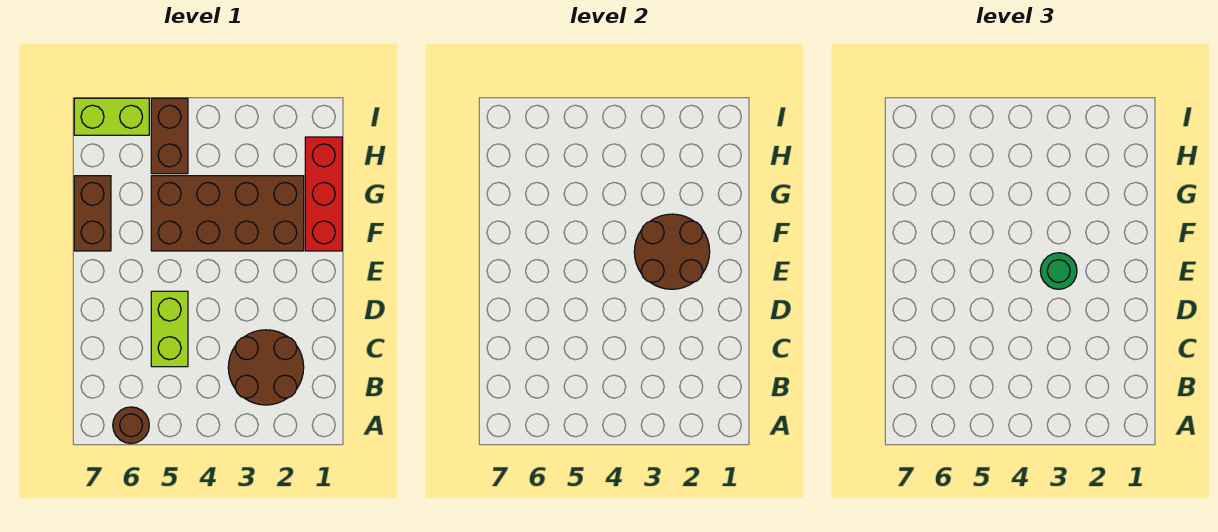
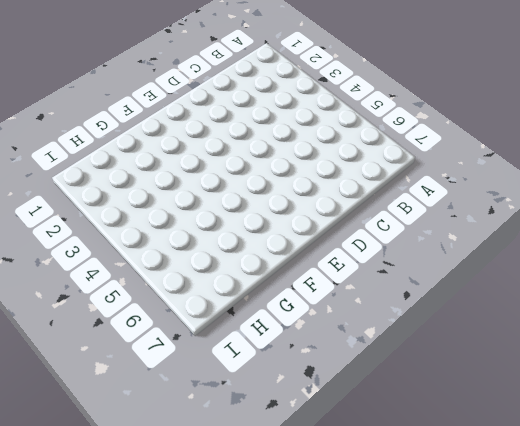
none -> brown round brick A6 level 1
none -> brown round brick B2:C3 level 1

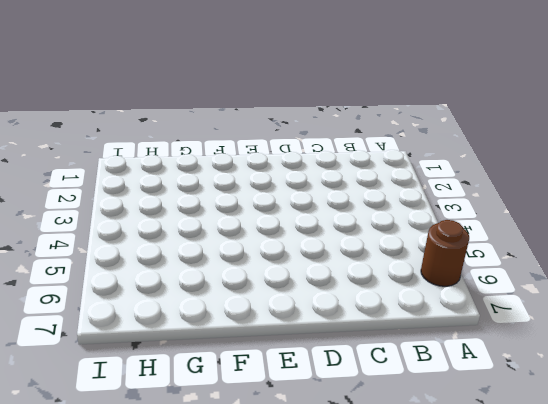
none -> brown round brick B2:C3 level 1
none -> lime brick C5:D5 level 1

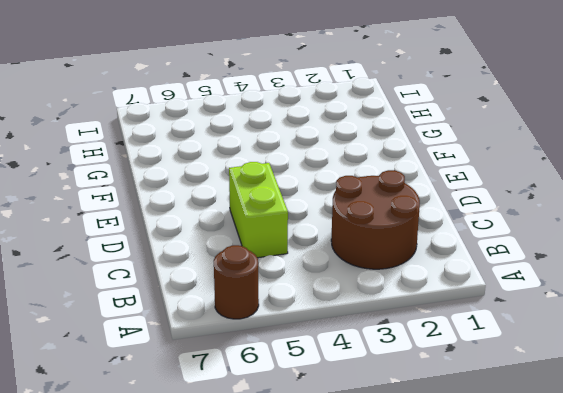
none -> red brick F1:H1 level 1
none -> brown brick F2:G5 level 1

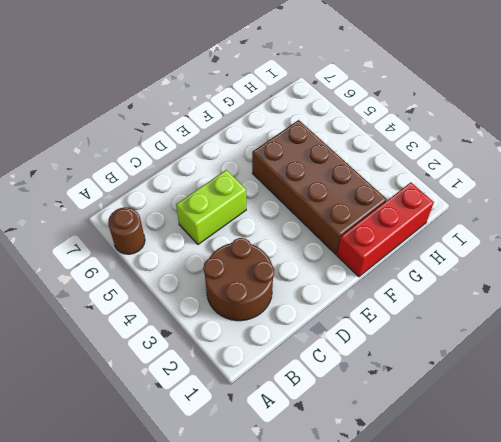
none -> brown brick F7:G7 level 1
none -> brown brick H5:I5 level 1

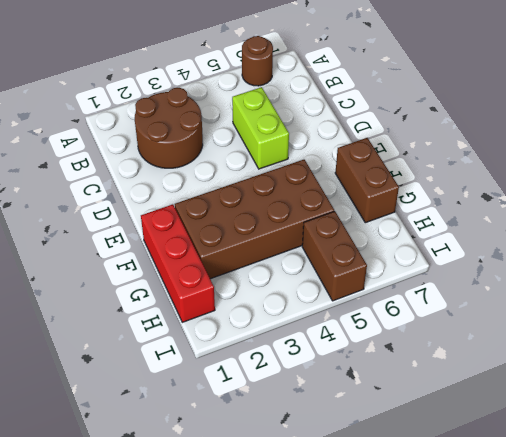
none -> lime brick I6:I7 level 1
none -> brown round brick E2:F3 level 2

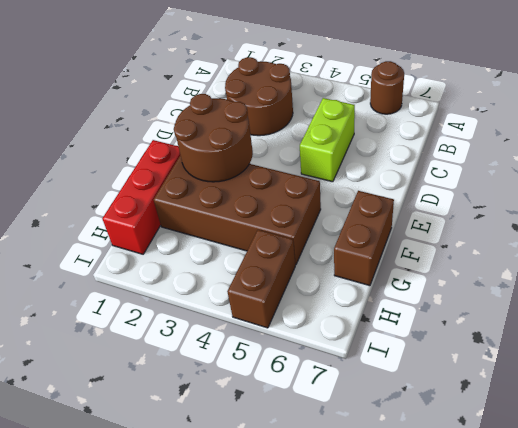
none -> lime brick I6:I7 level 1
none -> green round brick E3 level 3

